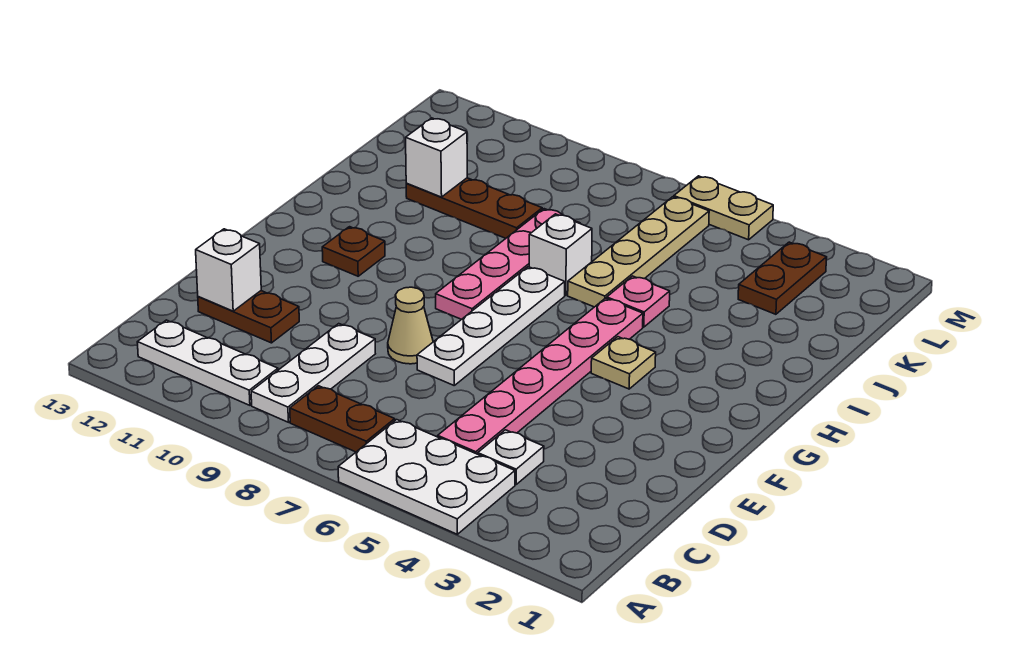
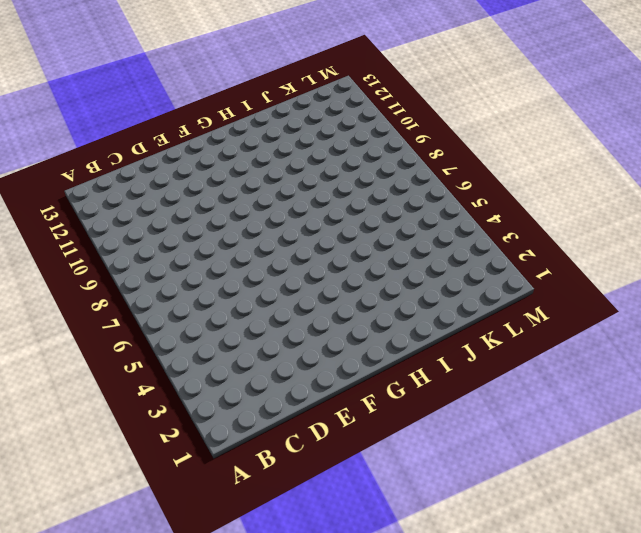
none -> white plate A4:B6 level 1
none -> brown plate B7:B8 level 1
none -> white plate B9:D9 level 1

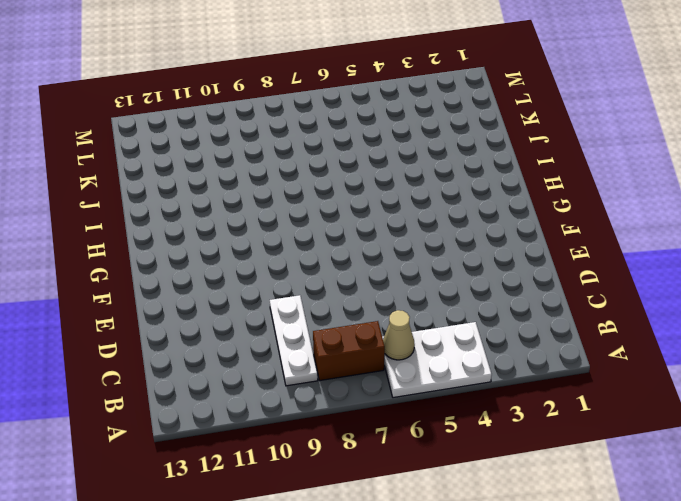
tan cone B6 level 2 -> tan cone E8 level 1
brown brick B7:B8 level 1 -> brown plate B7:B8 level 1
none -> white plate B10:B12 level 1
none -> white plate C4 level 1
none -> pink plate C5:H5 level 1

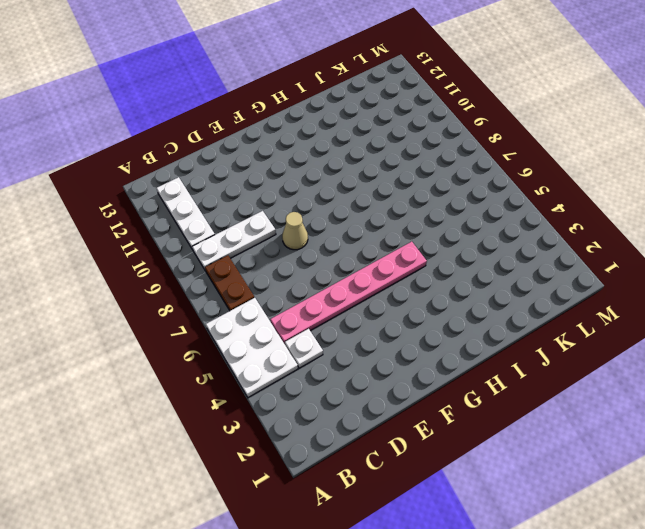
none -> brown plate D11:D12 level 1
none -> white plate E7:H7 level 1
none -> tan plate G4 level 1

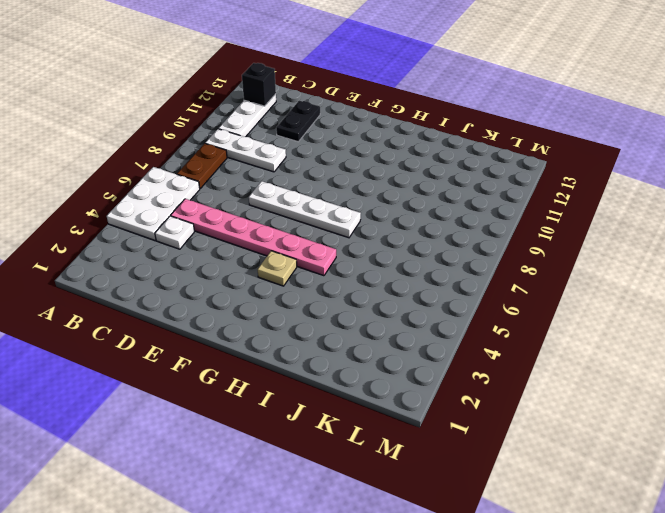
black brick B12 level 2 -> none
black plate D11:D12 level 1 -> brown plate D11:D12 level 1
none -> tan cone E8 level 1
none -> pink plate G8:J8 level 1
none -> brown plate G11 level 1

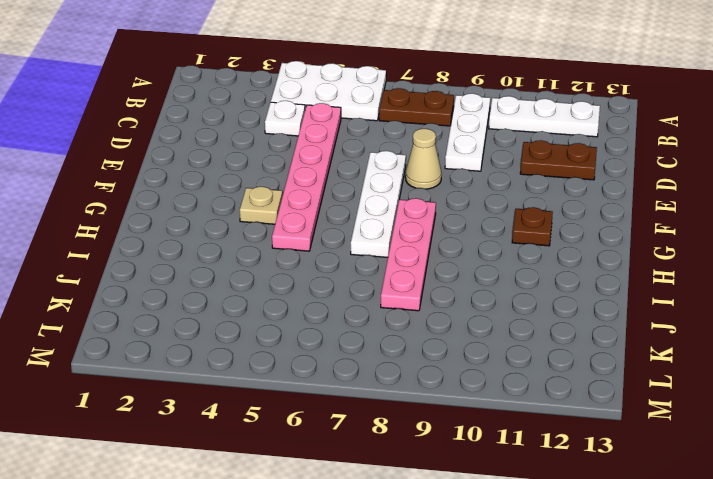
none -> pink plate I5 level 1
none -> tan plate I6:L6 level 1
none -> white brick I7 level 1

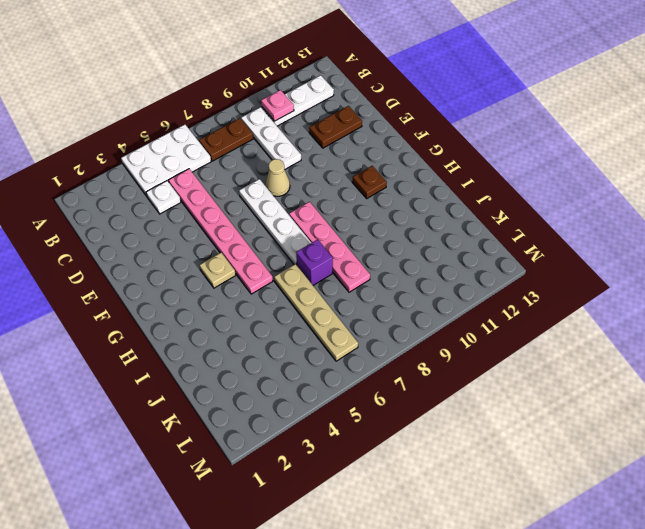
pink plate B10 level 2 -> pink plate I5 level 1
purple brick I7 level 1 -> white brick I7 level 1
none -> brown plate J9:J11 level 1
none -> brown plate K3:L3 level 1
none -> tan plate M5:M6 level 1

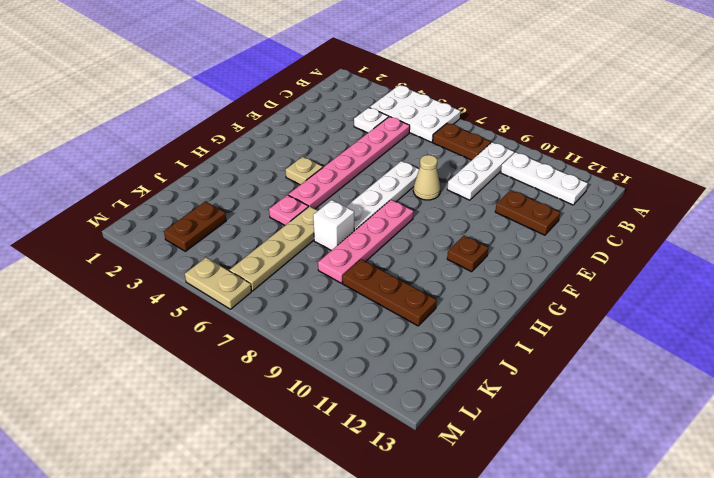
none -> white brick D12 level 2
none -> white brick J11 level 2

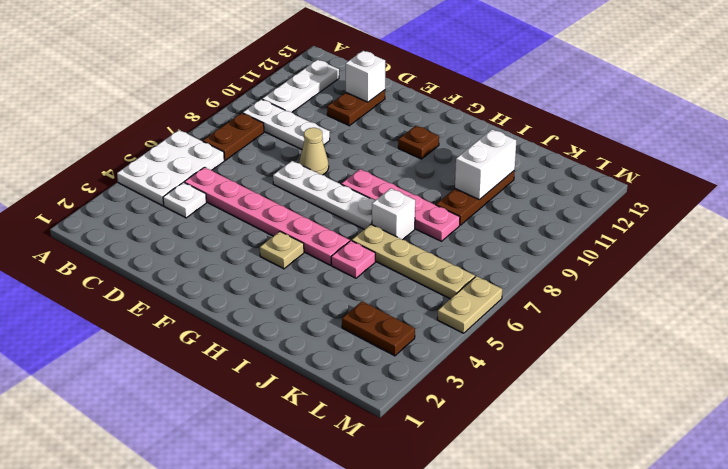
white brick J10:J11 level 2 -> white brick J11 level 2

